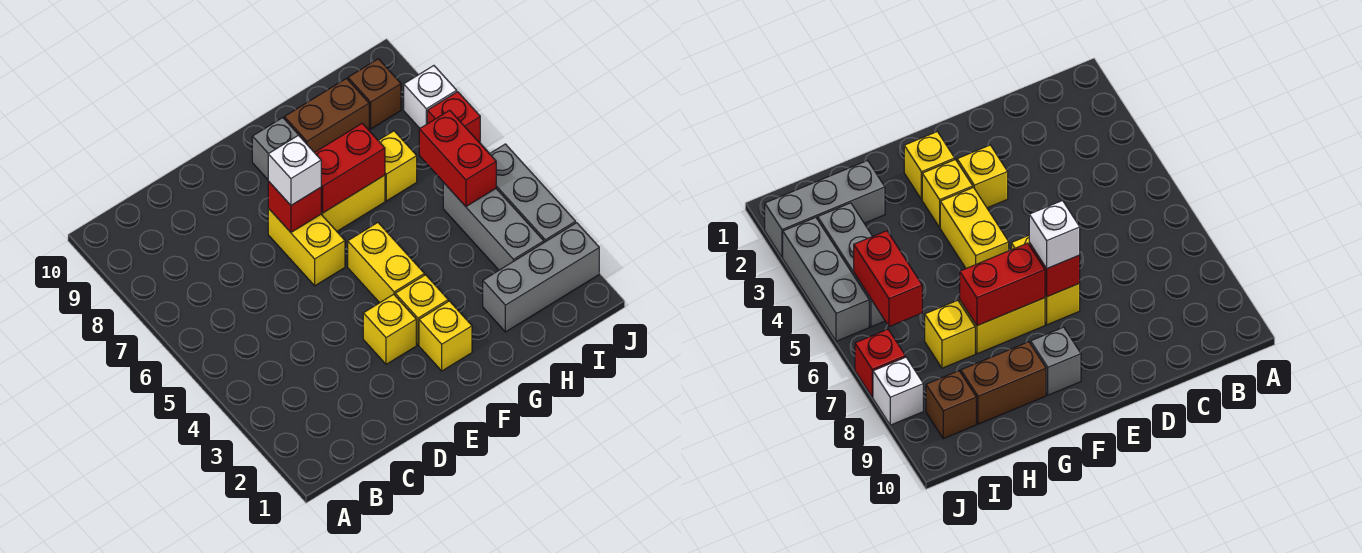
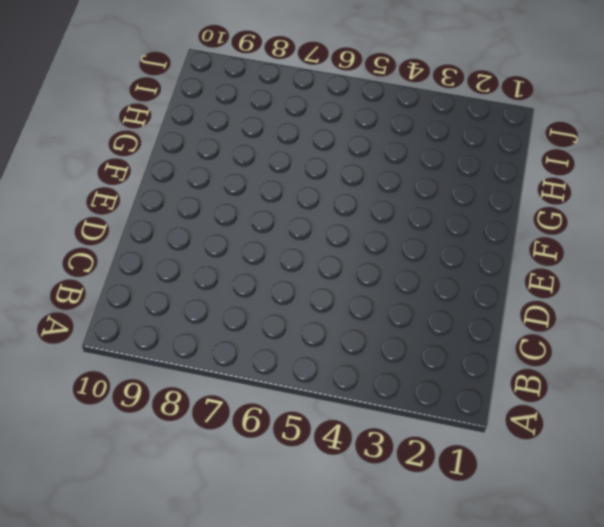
none -> yellow brick E3 level 1
none -> yellow brick E6:E7 level 1
none -> yellow brick F2 level 1

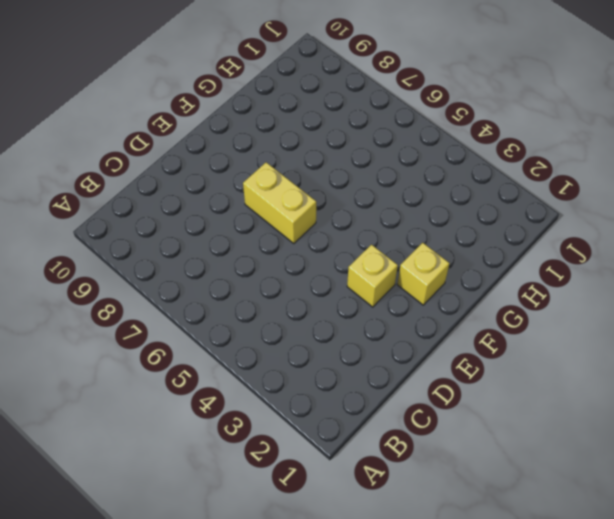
none -> yellow brick F3 level 1
none -> yellow brick F4:F5 level 1
none -> yellow brick F7:G7 level 1

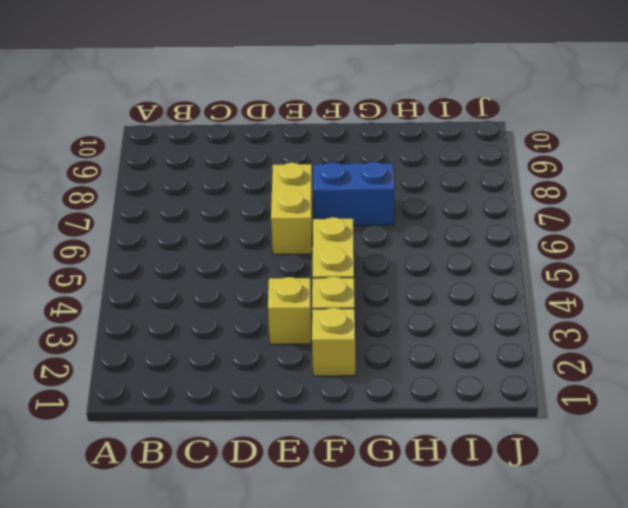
blue brick F7:G7 level 1 -> yellow brick F7:G7 level 1
none -> grey brick F9 level 1
none -> brown brick G9:H9 level 1
none -> grey brick H2:J2 level 1

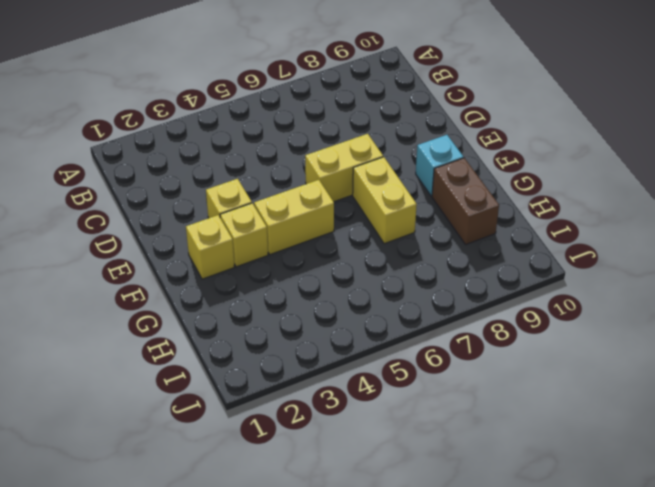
cyan brick F9 level 1 -> grey brick F9 level 1
none -> grey brick H2:J2 level 1
none -> yellow brick H7 level 1
none -> grey brick I3:I5 level 1

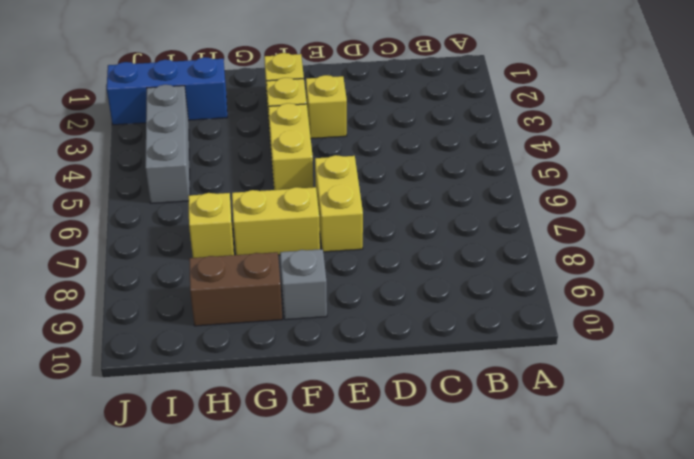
blue brick H2:J2 level 1 -> grey brick H2:J2 level 1
none -> brown brick I9 level 1
none -> grey brick J3:J5 level 1
none -> red brick J7 level 1

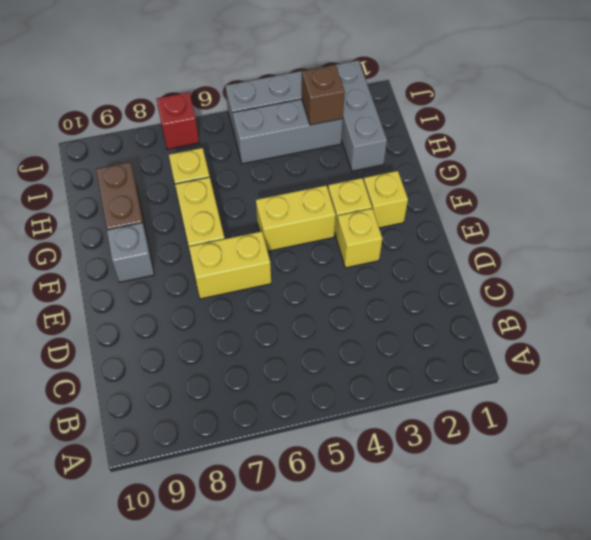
brown brick I3 level 2 -> brown brick I9 level 1
none -> white brick J8 level 1
none -> red brick E7 level 2
none -> red brick F7:G7 level 2

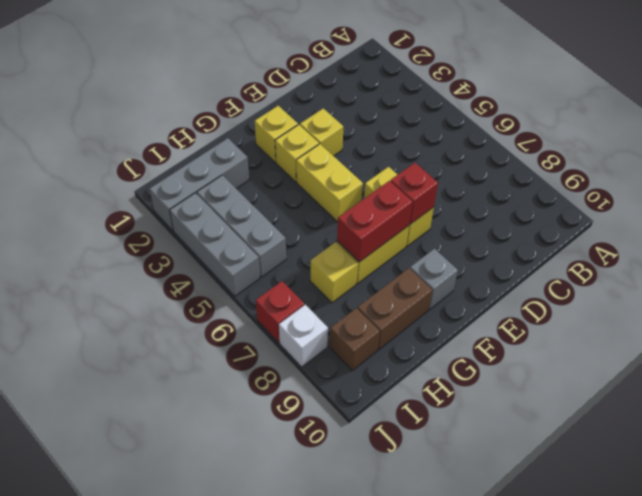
none -> red brick I5:I6 level 2
none -> white brick E7 level 3

